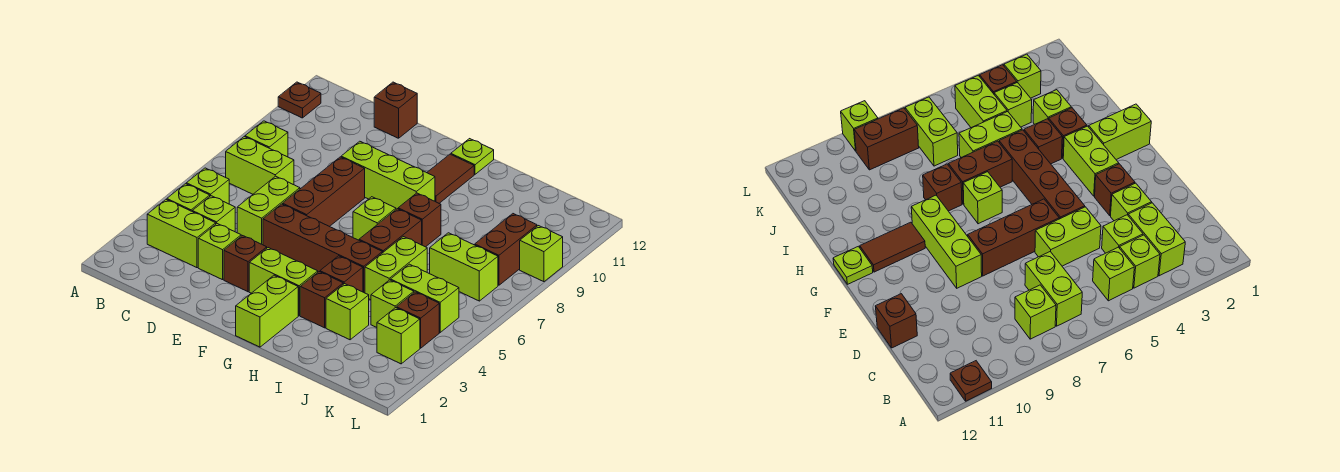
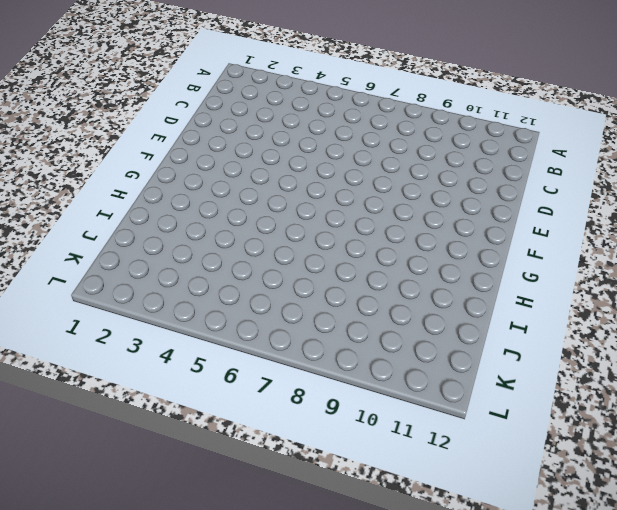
none -> brown plate A11 level 1
none -> lime brick B3:C3 level 1
none -> lime brick B4 level 1
none -> lime brick B5 level 1

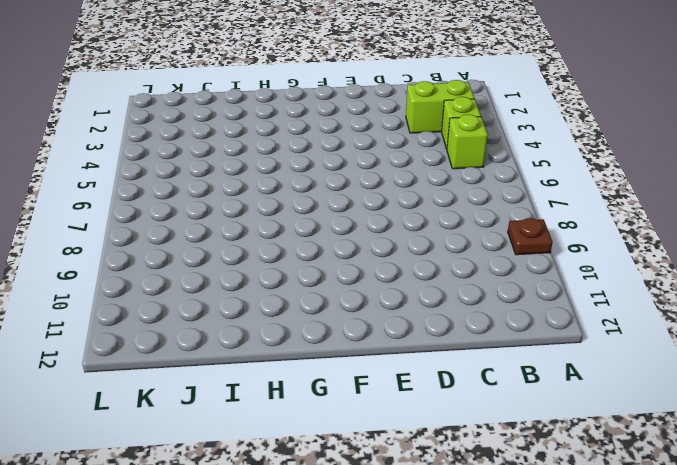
brown plate A9 level 1 -> brown plate A11 level 1
none -> lime brick B7:C7 level 1
none -> lime brick B8 level 1
none -> lime brick C4 level 1
none -> lime brick D3 level 1

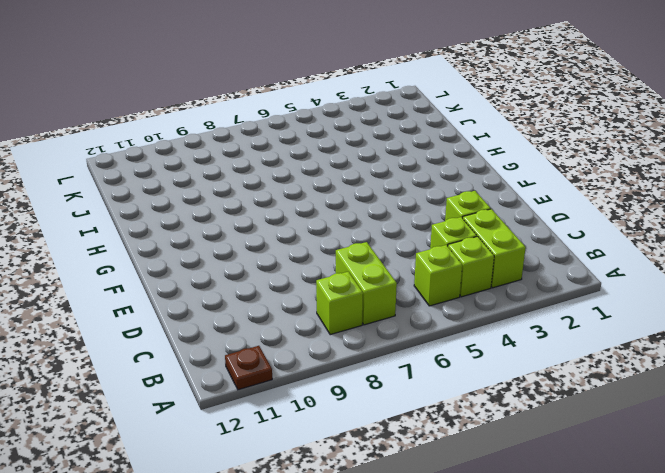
none -> lime brick D5:D6 level 1
none -> brown brick D12 level 1
none -> brown brick E3 level 1
none -> brown brick E5:H5 level 1

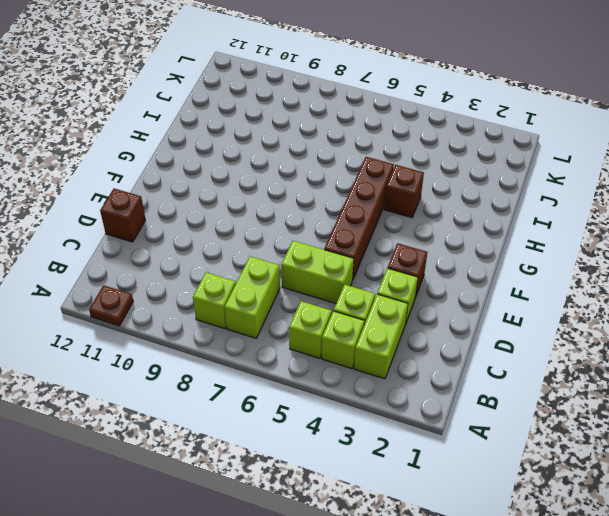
none -> brown brick E6:E8 level 1
none -> lime brick E9:G9 level 1
none -> lime brick F3:G3 level 1
none -> lime brick G1:G2 level 1

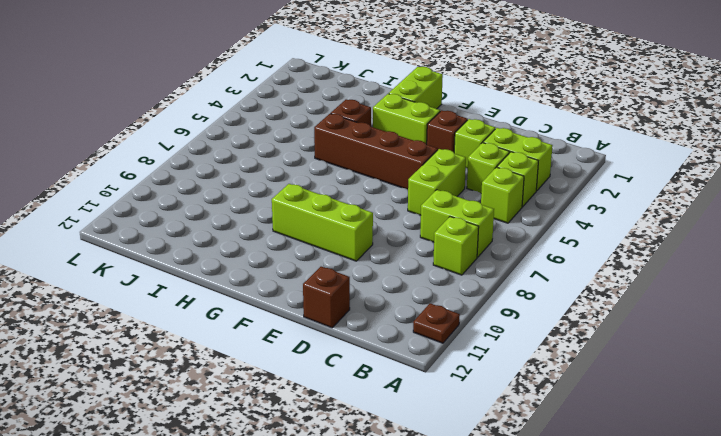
none -> brown brick E6:E8 level 1
none -> lime brick G7 level 1
none -> brown tile G10:G11 level 1
none -> lime plate G12 level 1

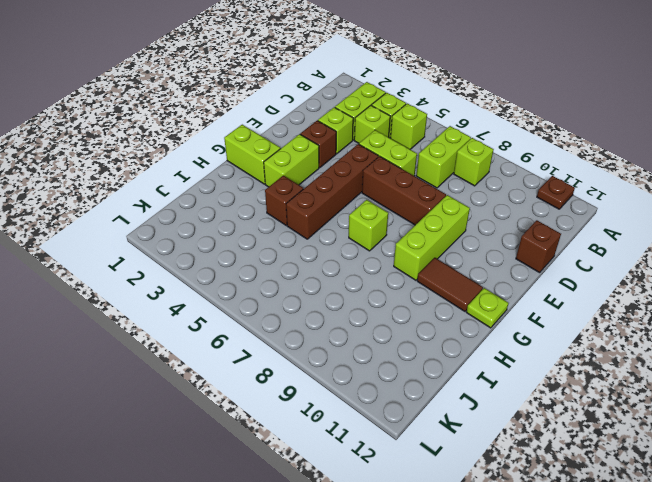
none -> brown brick H3 level 1
none -> brown brick H6:H7 level 1
none -> brown brick H8 level 1
none -> lime brick I3 level 1

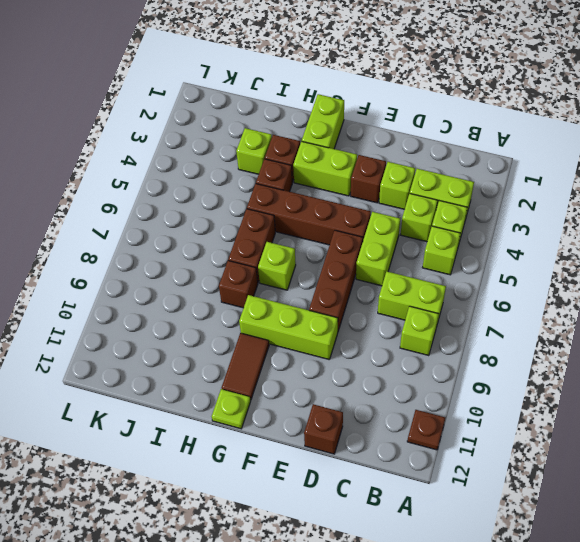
none -> lime brick I5:I6 level 1
none -> lime brick J4 level 1
none -> lime brick J5:K5 level 1
none -> lime brick J7:K7 level 1

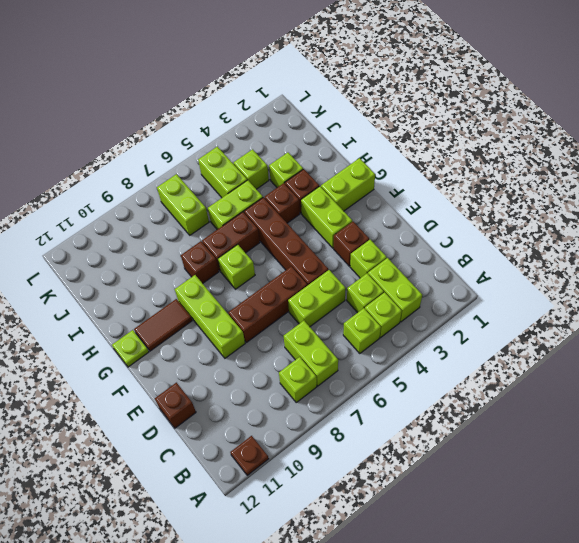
none -> lime brick K3 level 1
none -> brown brick K4 level 1
none -> brown brick K8:K9 level 1
none -> lime brick L9 level 1

